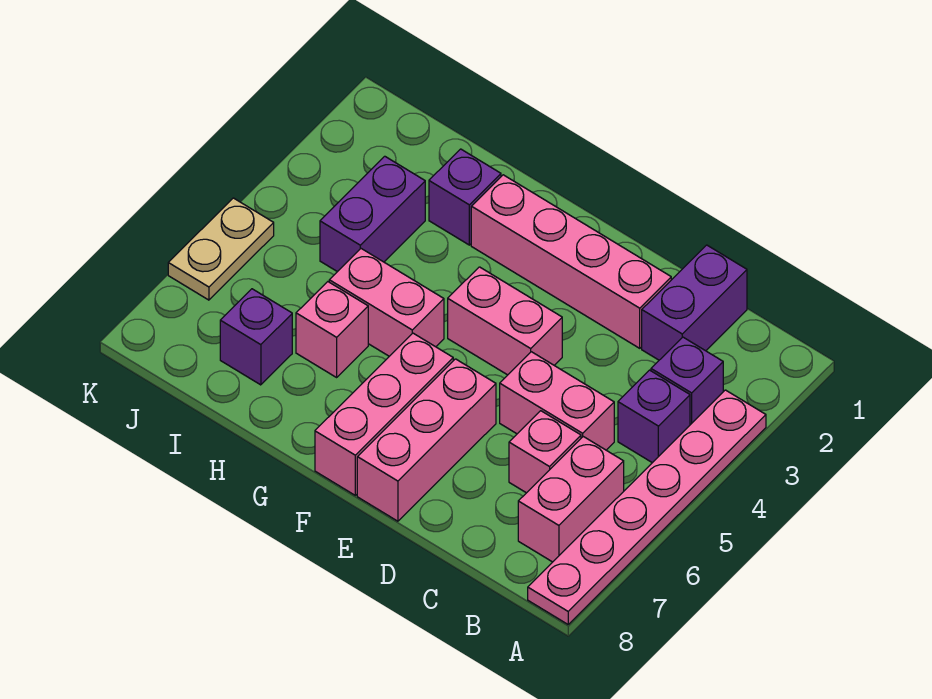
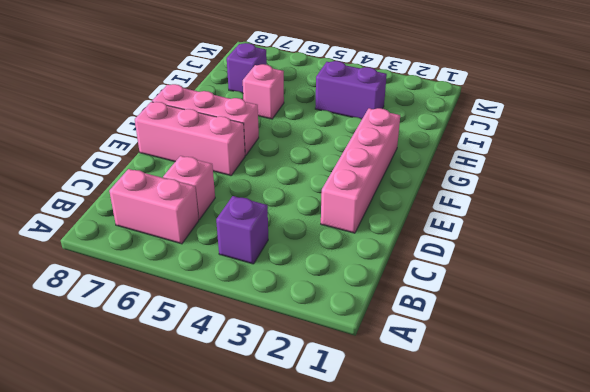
none -> pink plate A3:A8 level 1
none -> purple brick B3 level 1
none -> purple brick C1:C2 level 1

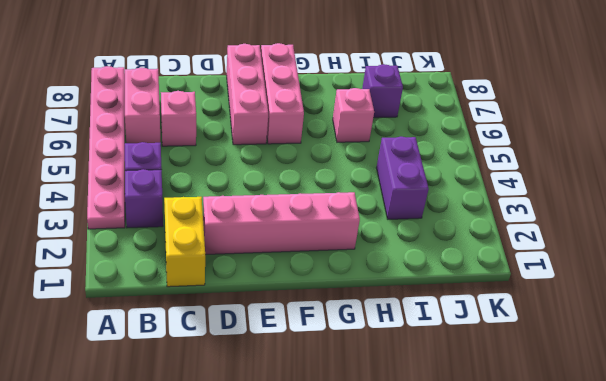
yellow brick C1:C2 level 1 -> purple brick C1:C2 level 1
none -> pink brick C5:D5 level 1
none -> pink brick E4:F4 level 1
none -> pink brick G5:H5 level 1

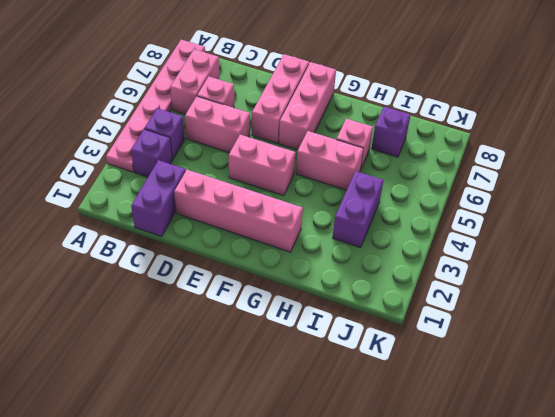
none -> purple brick H2 level 1
none -> tan plate K5:K6 level 1

